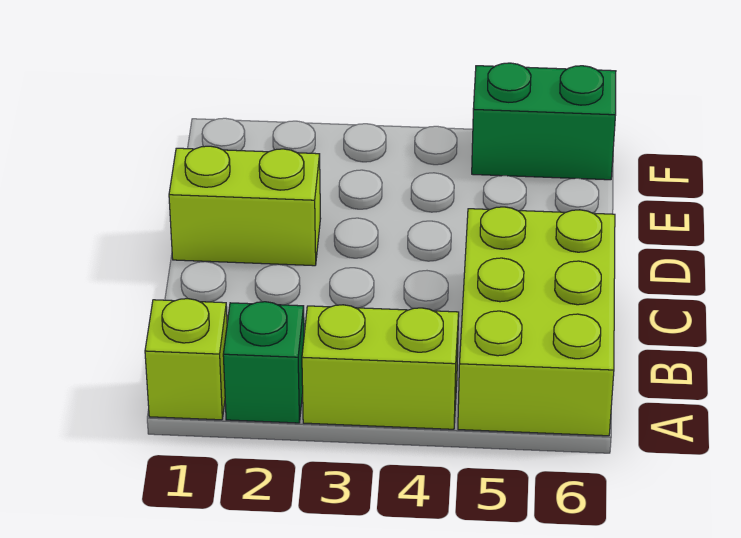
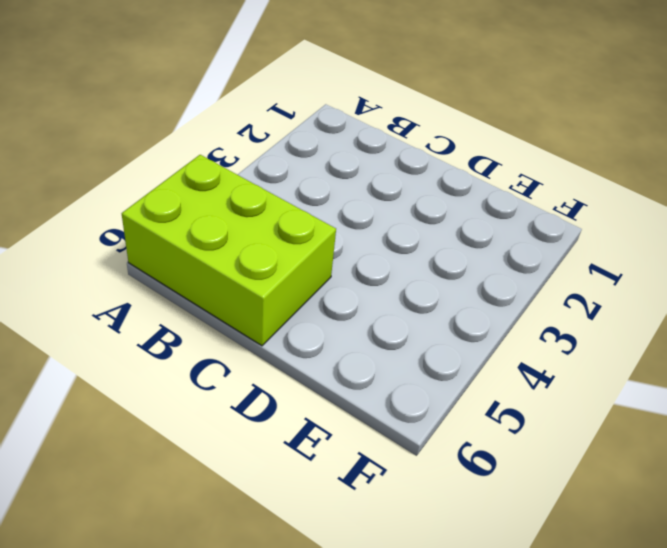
none -> lime brick A1 level 1
none -> green brick A2 level 1

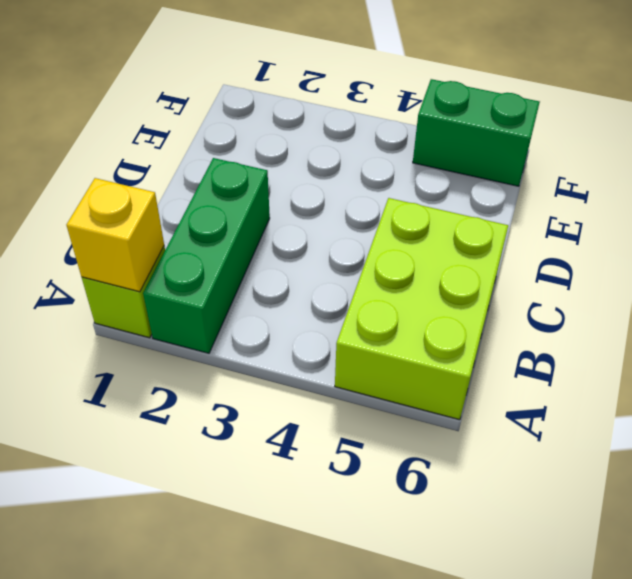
yellow brick A1 level 2 -> none
green brick A2:C2 level 1 -> green brick A2 level 1
none -> lime brick A3:A4 level 1
none -> lime brick D1:D2 level 1

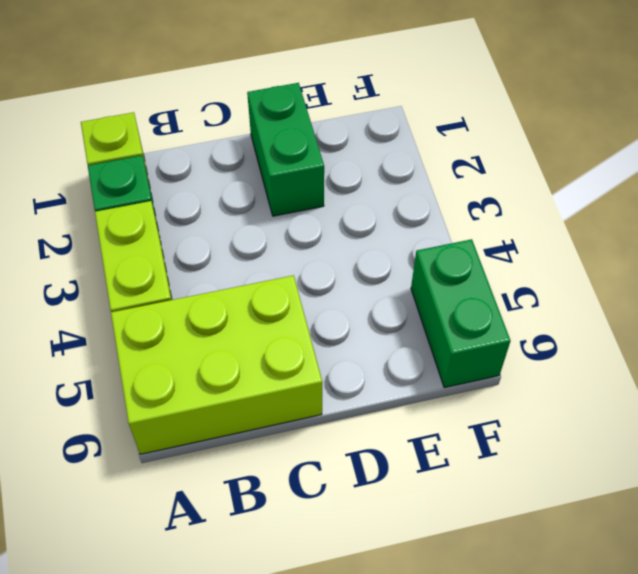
green brick D1:D2 level 1 -> lime brick D1:D2 level 1

